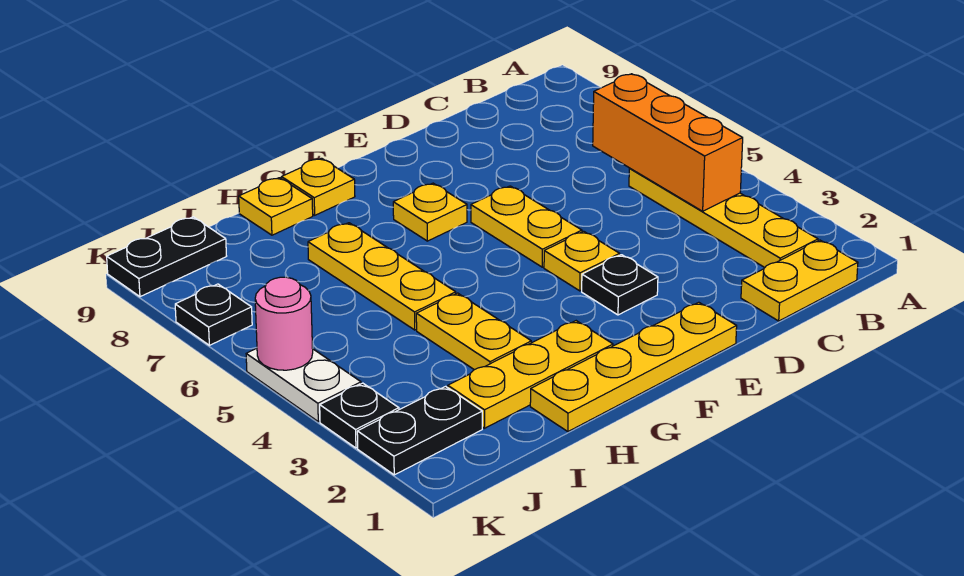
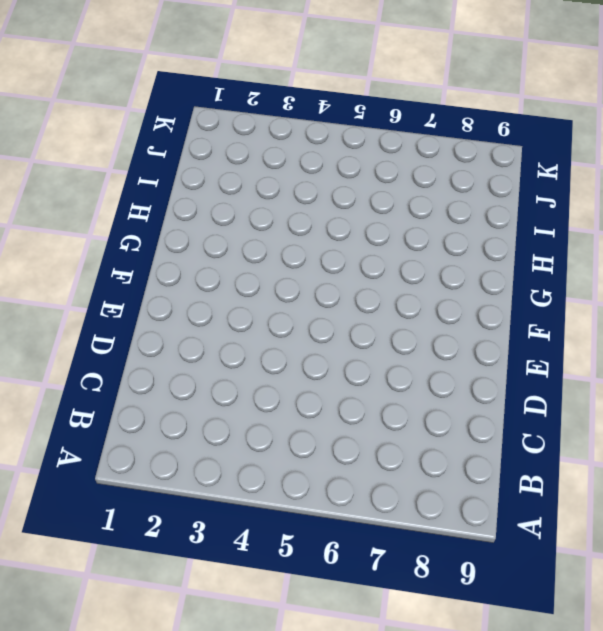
none -> yellow plate B1:C1 level 1
none -> yellow plate B2:B5 level 1
none -> yellow plate E1:H1 level 1

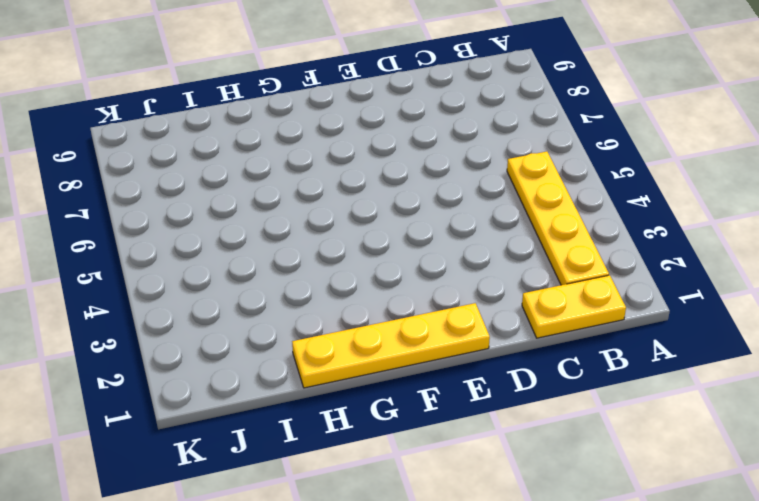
none -> black plate E3 level 1
none -> yellow plate E4 level 1
none -> yellow plate E5:E6 level 1

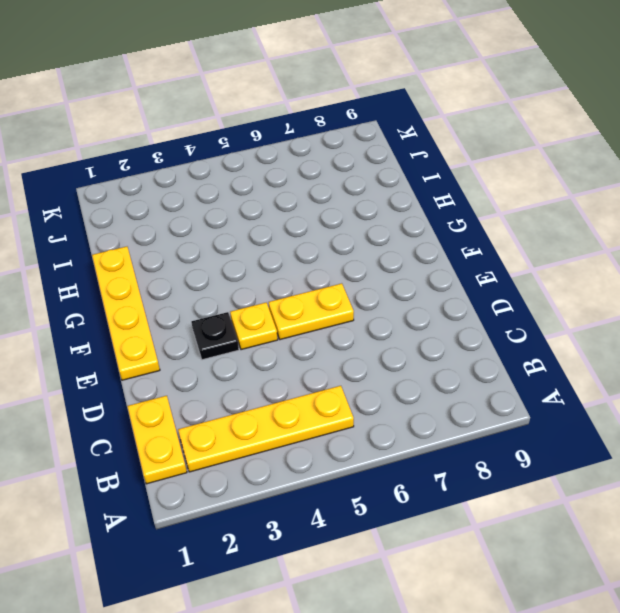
none -> yellow plate F7 level 1
none -> yellow plate G2:I2 level 1
none -> yellow plate G9 level 1

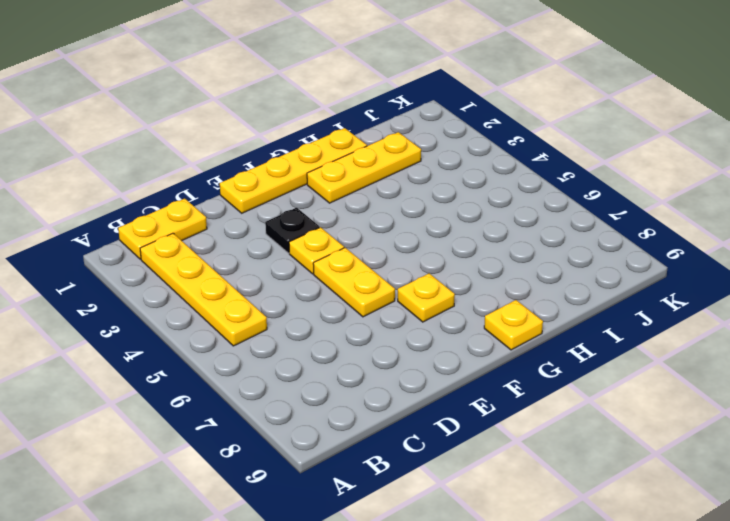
none -> yellow plate H3:H4 level 1
none -> yellow plate H5:H7 level 1
none -> yellow plate H9 level 1

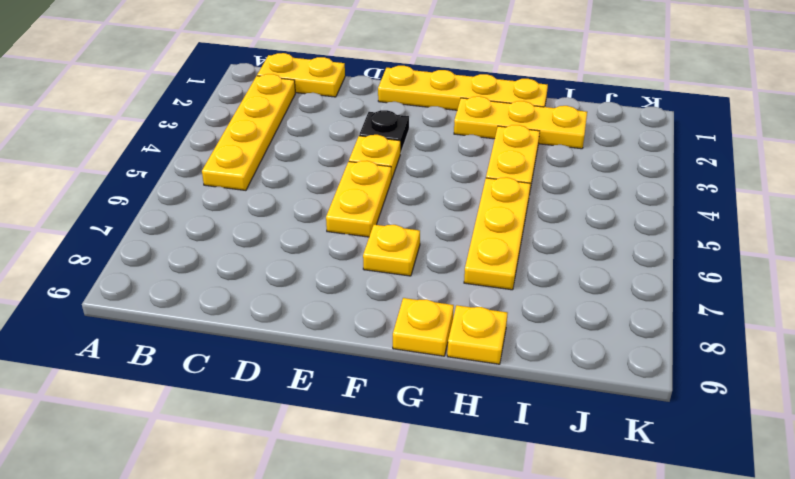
none -> black plate J2:K2 level 1
none -> black plate J9:K9 level 1
none -> black plate K3 level 1

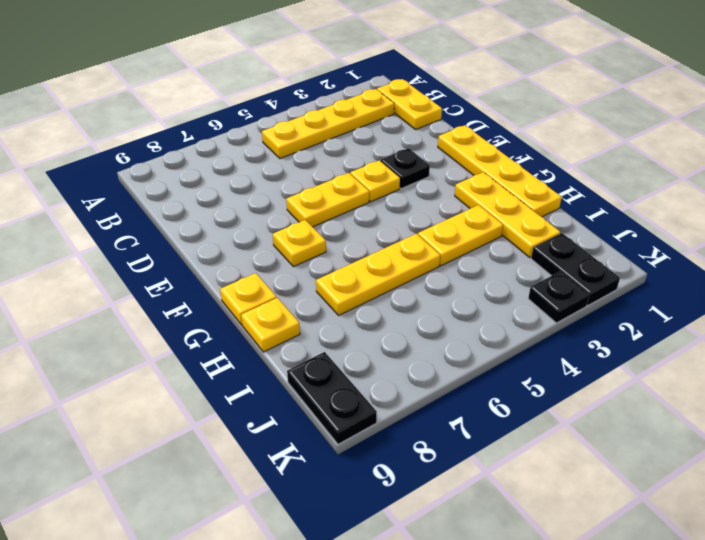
none -> white plate K4:K5 level 1
none -> black plate K7 level 1
none -> orange brick B4:B6 level 2

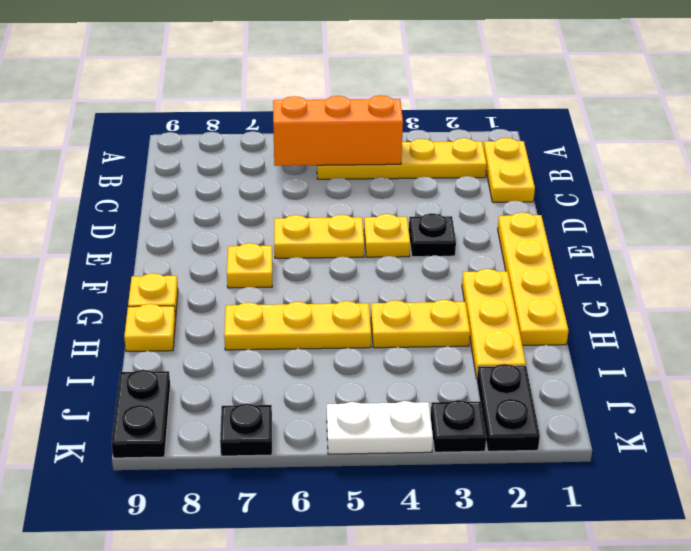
none -> pink round brick K5 level 2

